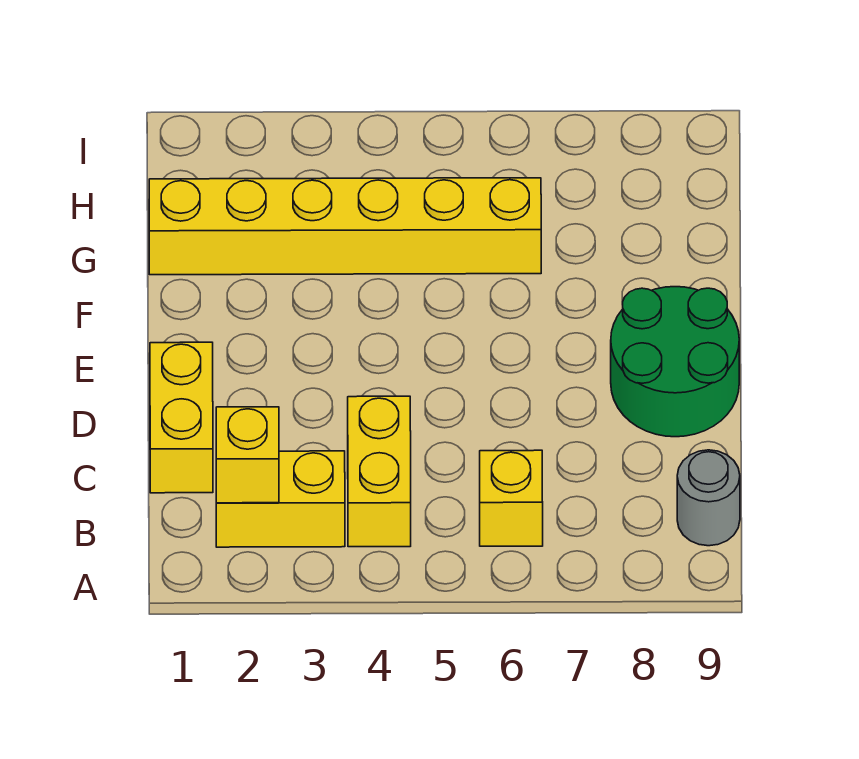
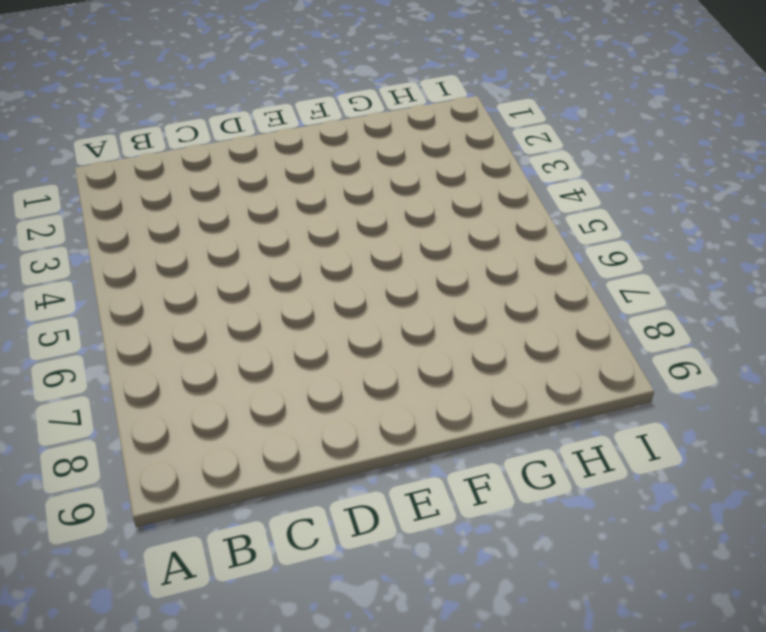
none -> yellow brick B2:B3 level 1
none -> yellow brick B4:C4 level 1

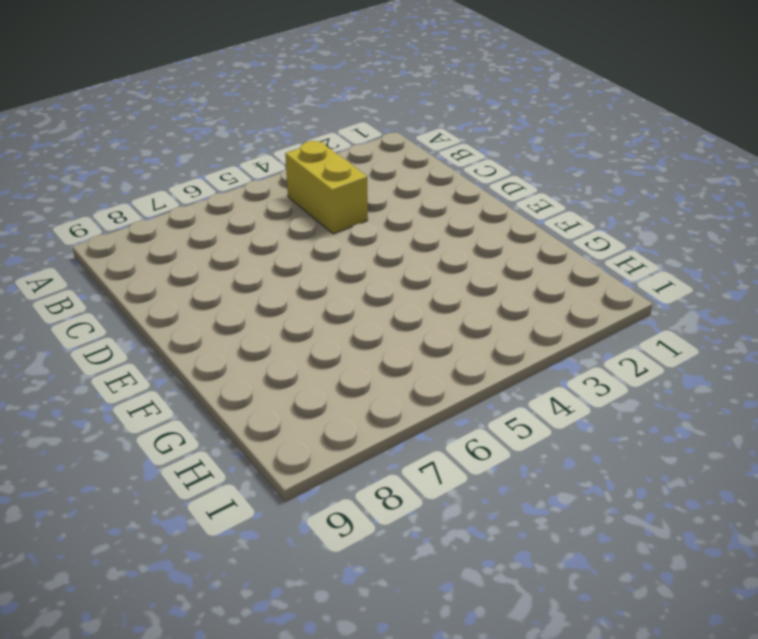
none -> yellow brick B2:B3 level 1
none -> yellow brick B6 level 1

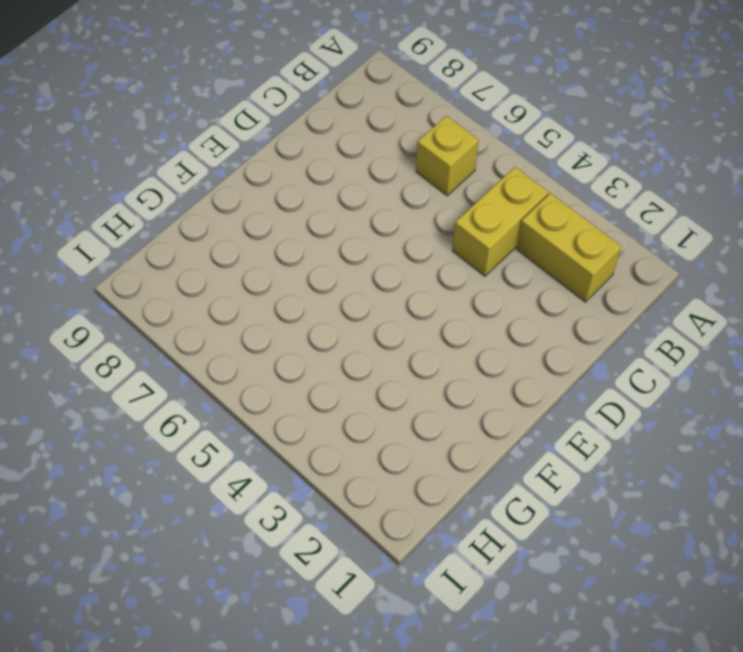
none -> grey round brick B9 level 1
none -> yellow brick C1:D1 level 1

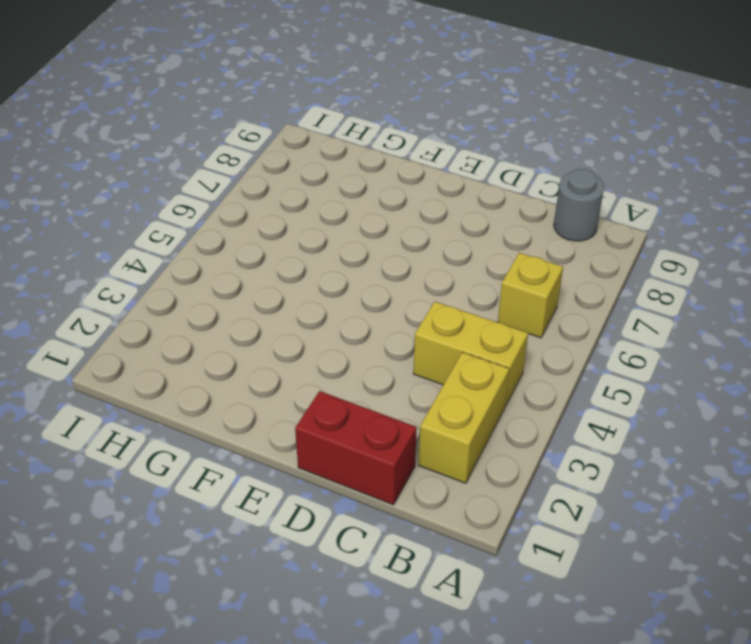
red brick C1:D1 level 1 -> yellow brick C1:D1 level 1
none -> green round brick D8:E9 level 1
none -> yellow brick G1:G6 level 1

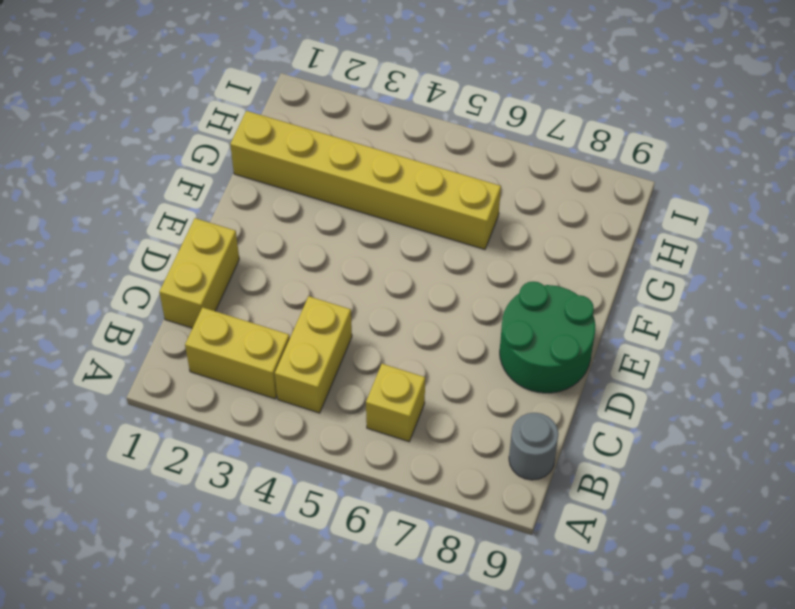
none -> yellow brick B2 level 2

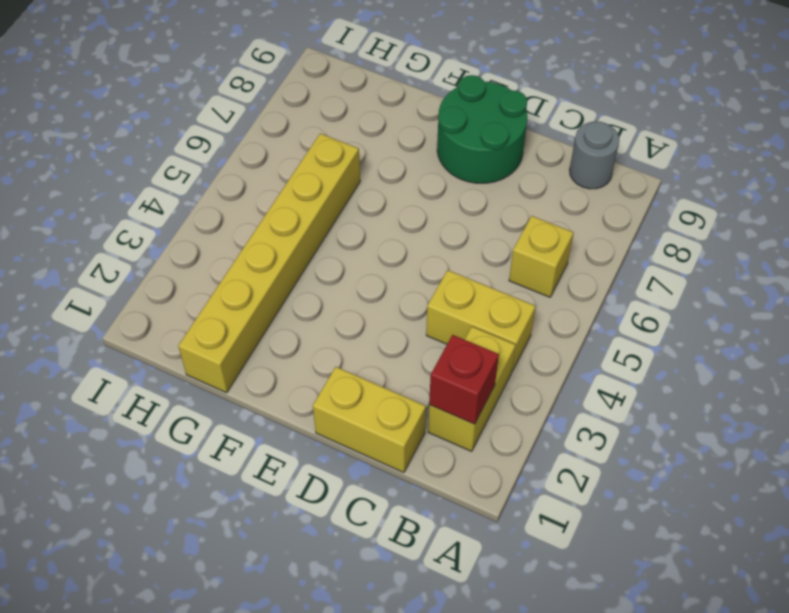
red brick B2 level 2 -> yellow brick B2 level 2

